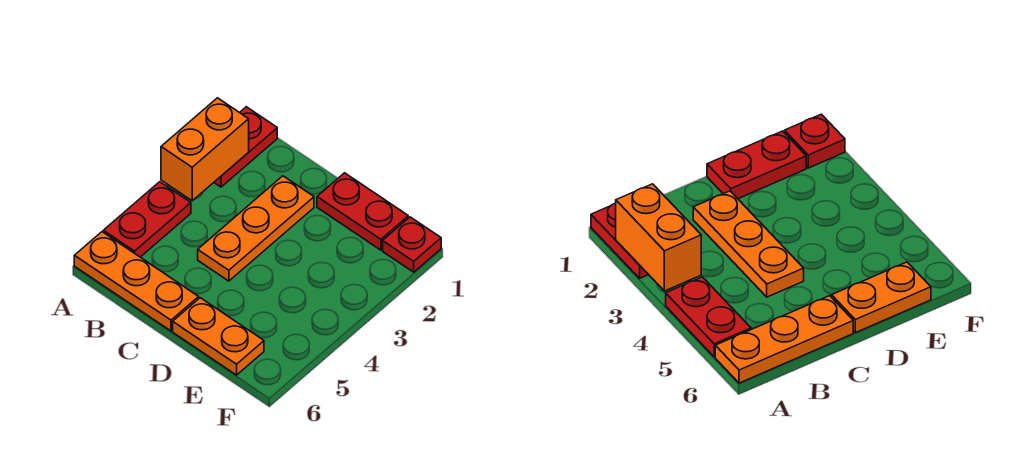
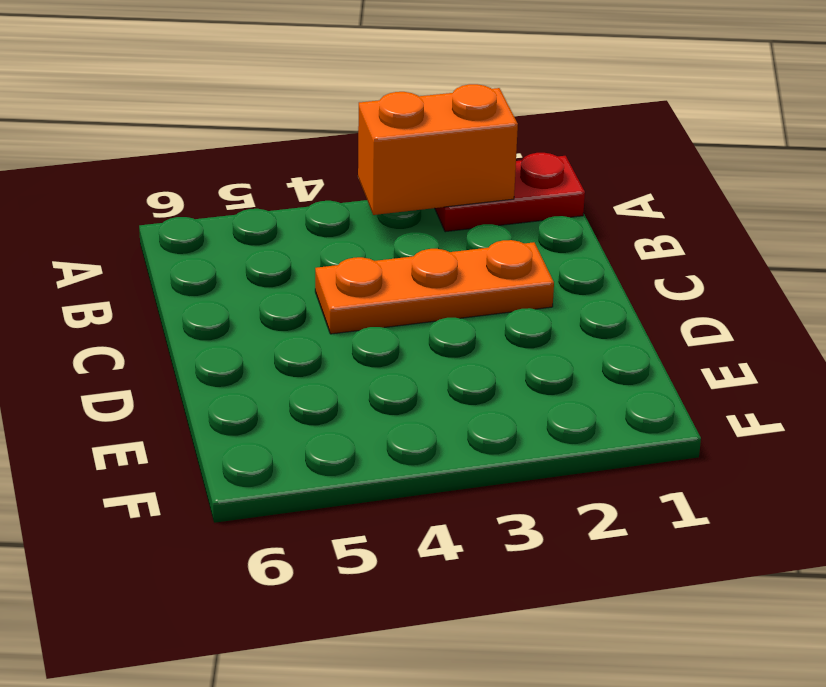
none -> red plate A4:A5 level 1
none -> orange plate A6:C6 level 1

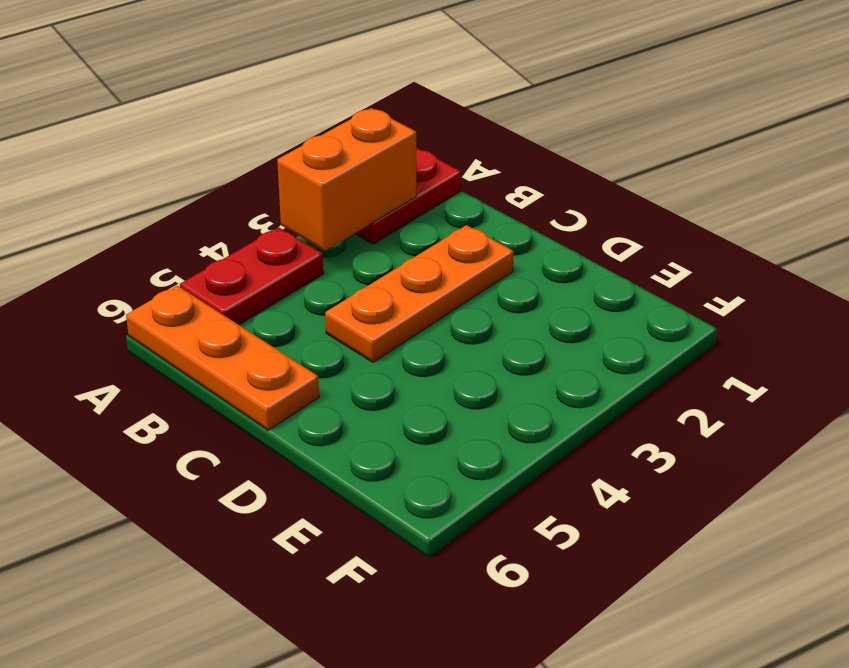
none -> red plate D1:E1 level 1
none -> orange plate D6:E6 level 1

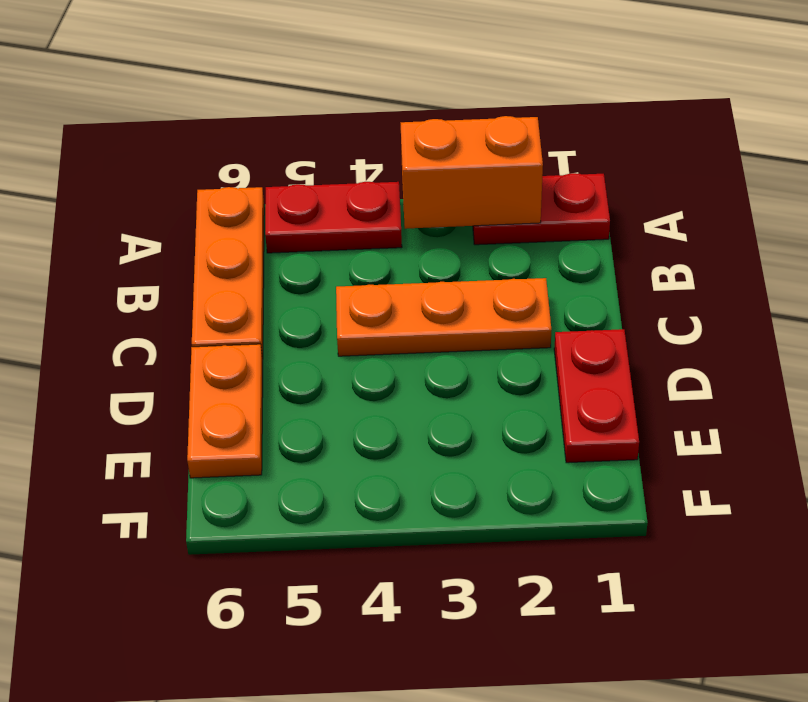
none -> red plate F1 level 1

